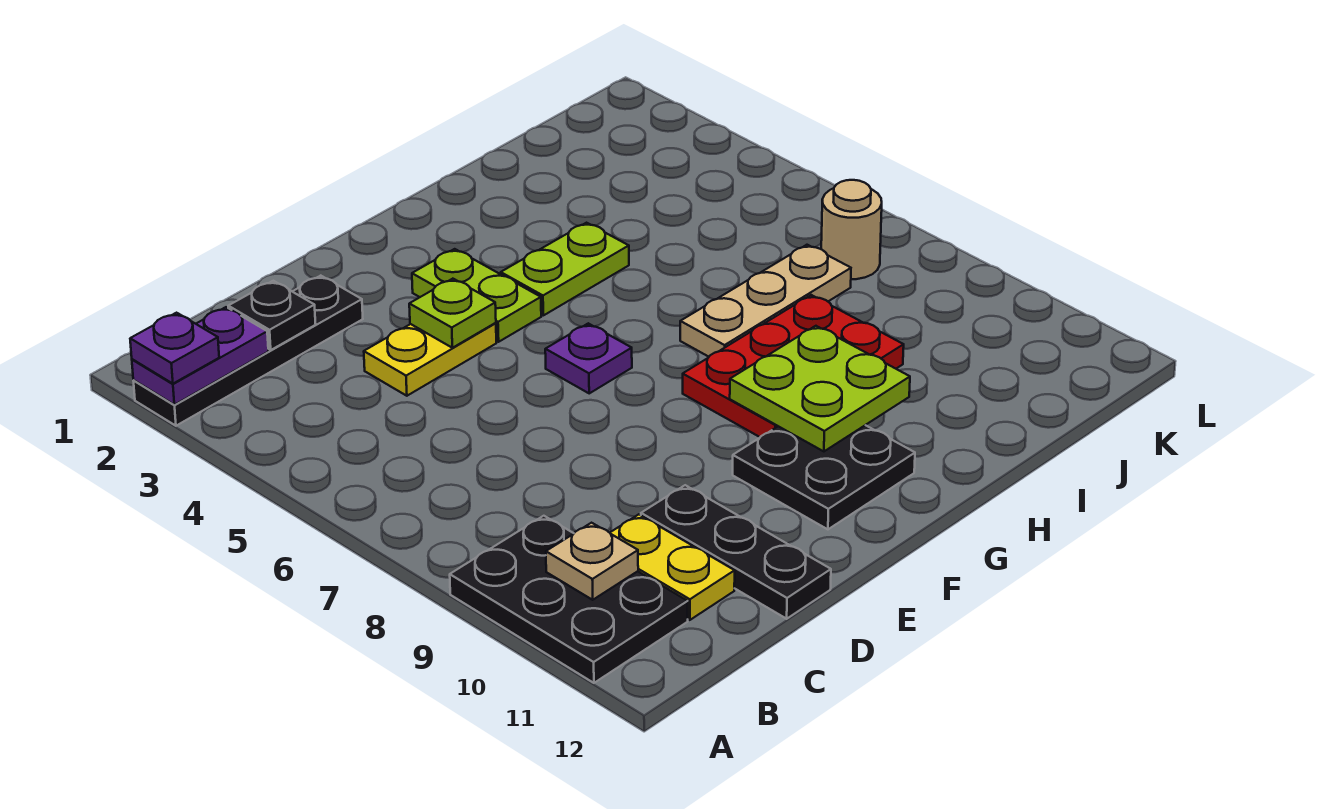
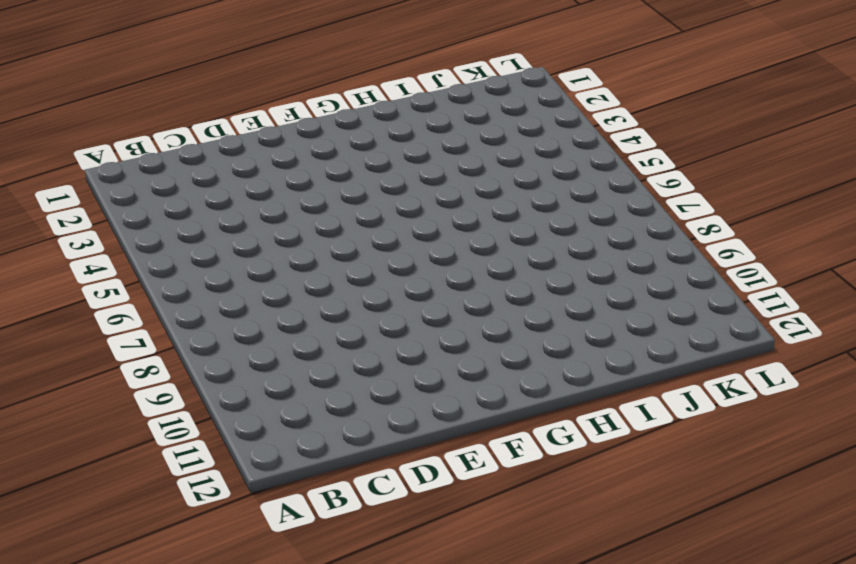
none -> black plate A2:D2 level 1
none -> black plate A9:B11 level 1
none -> yellow plate C10:C11 level 1

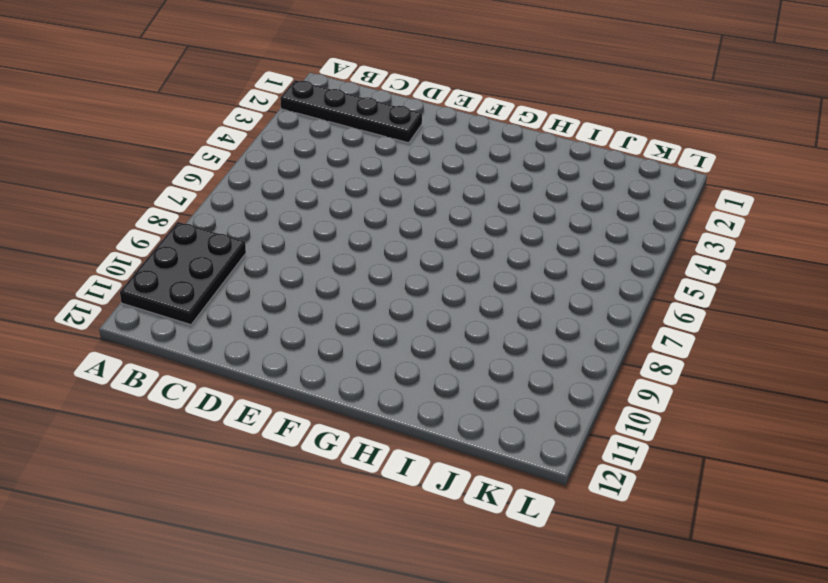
none -> yellow plate C10:C11 level 1
none -> yellow plate D4:E4 level 1
none -> black plate D10:D12 level 1

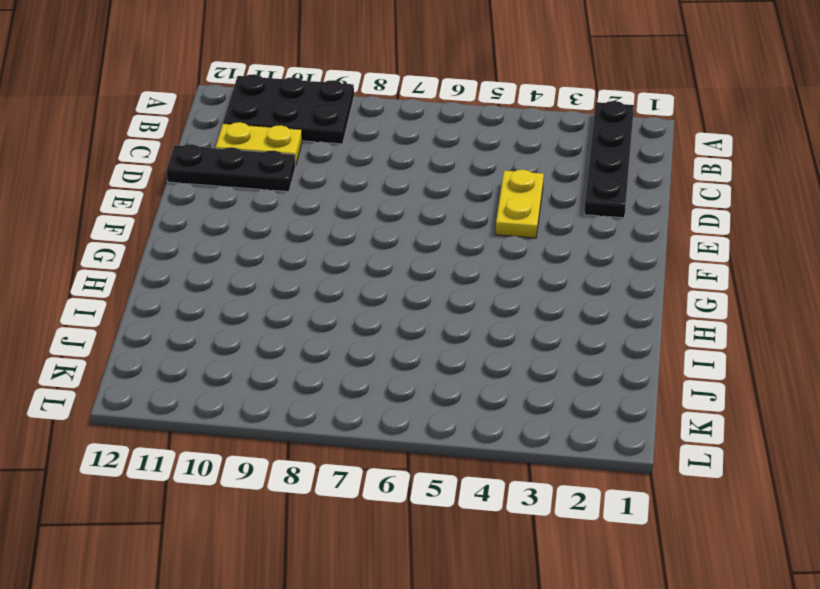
none -> lime plate F3:F4 level 1
none -> purple plate F6 level 1
none -> black plate F10:G11 level 1

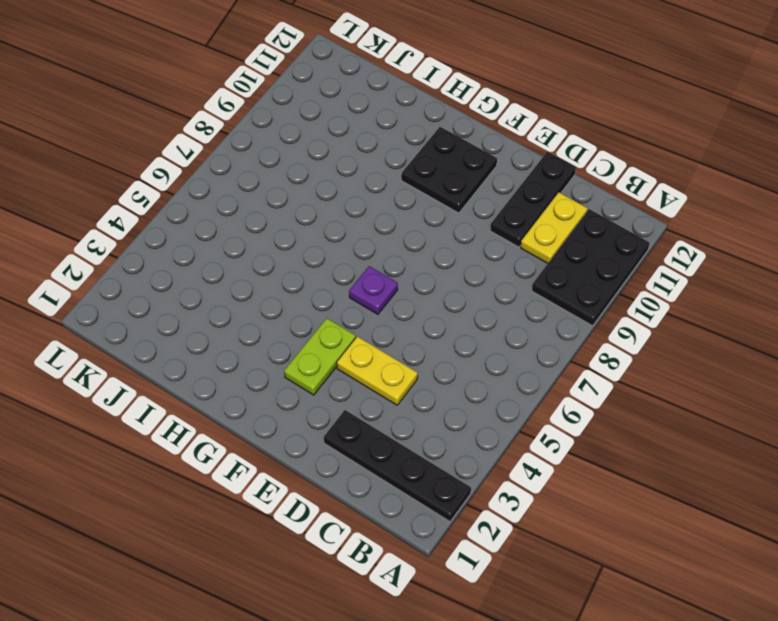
none -> lime plate G4:H4 level 1
none -> red plate G8:I9 level 1
none -> tan plate H7:J7 level 1

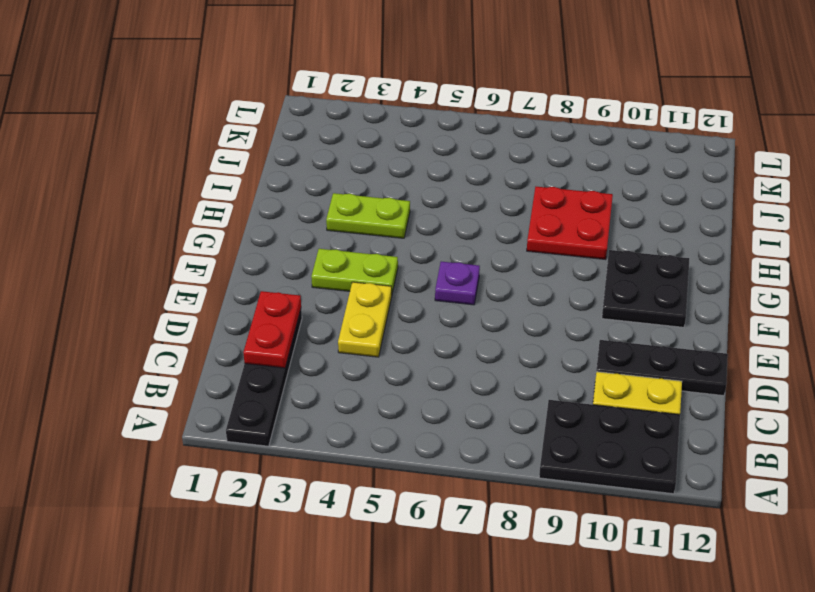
red plate C2:D2 level 2 -> black plate C2 level 2
lime plate H3:H4 level 1 -> lime plate G4:H4 level 1
red plate H8:I9 level 1 -> red plate G8:I9 level 1
none -> tan plate H7:J7 level 1
none -> tan round brick K7 level 1
none -> purple plate A2:B2 level 2

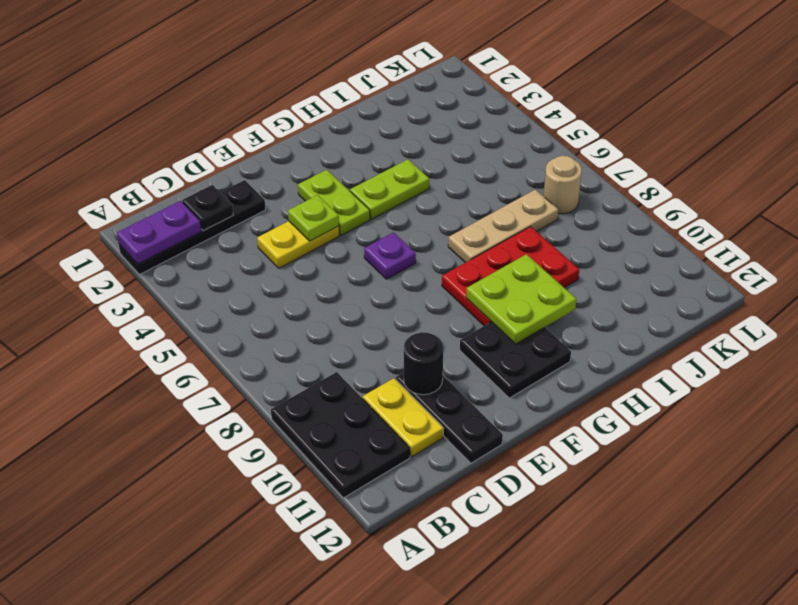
black round brick D10 level 2 -> none
none -> tan plate B10 level 2
none -> purple plate A2 level 3

